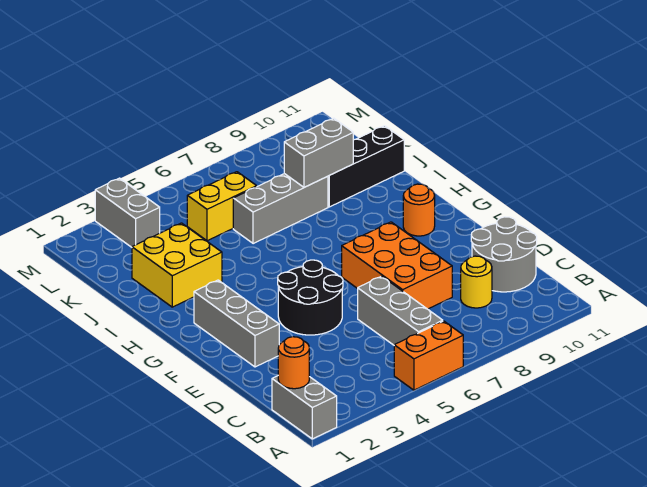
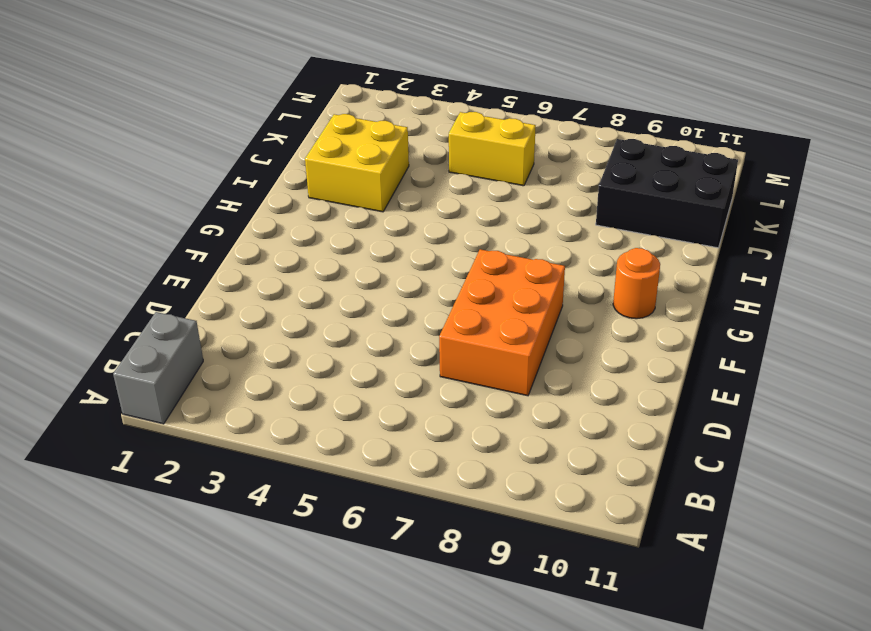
black brick J9:K11 level 1 -> black brick J9:J11 level 1
none -> orange brick A5:A6 level 1
none -> grey brick B6:D6 level 1
none -> yellow round brick C9 level 1

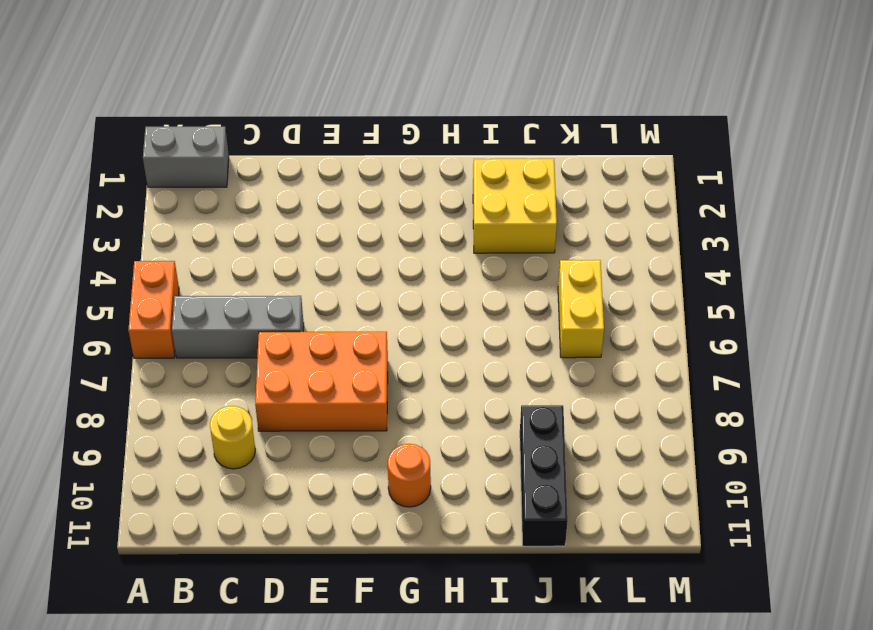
none -> grey round brick C10:D11 level 1
none -> grey brick E2:G2 level 1
none -> black round brick E4:F5 level 1

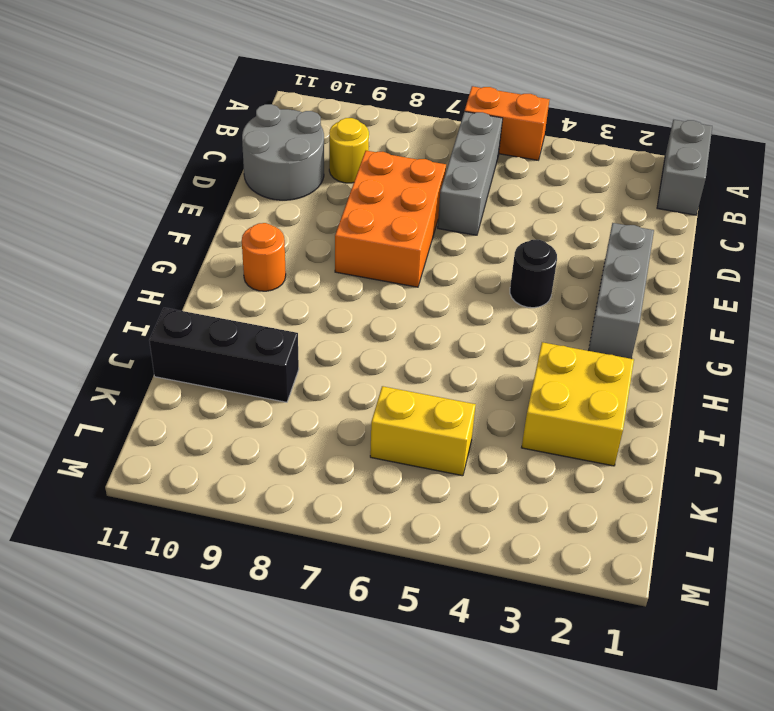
black round brick F4 level 1 -> black round brick E4:F5 level 1
none -> grey brick J6:J8 level 1
none -> grey brick L3:M3 level 1
none -> orange round brick B1 level 2

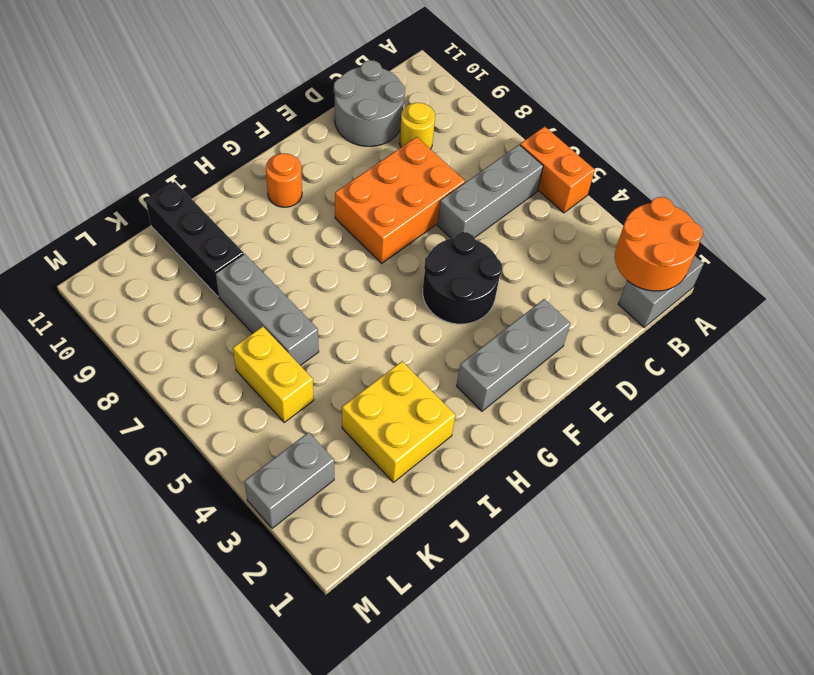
orange round brick A1:B2 level 2 -> orange round brick B1 level 2
none -> grey brick J8:J9 level 2

